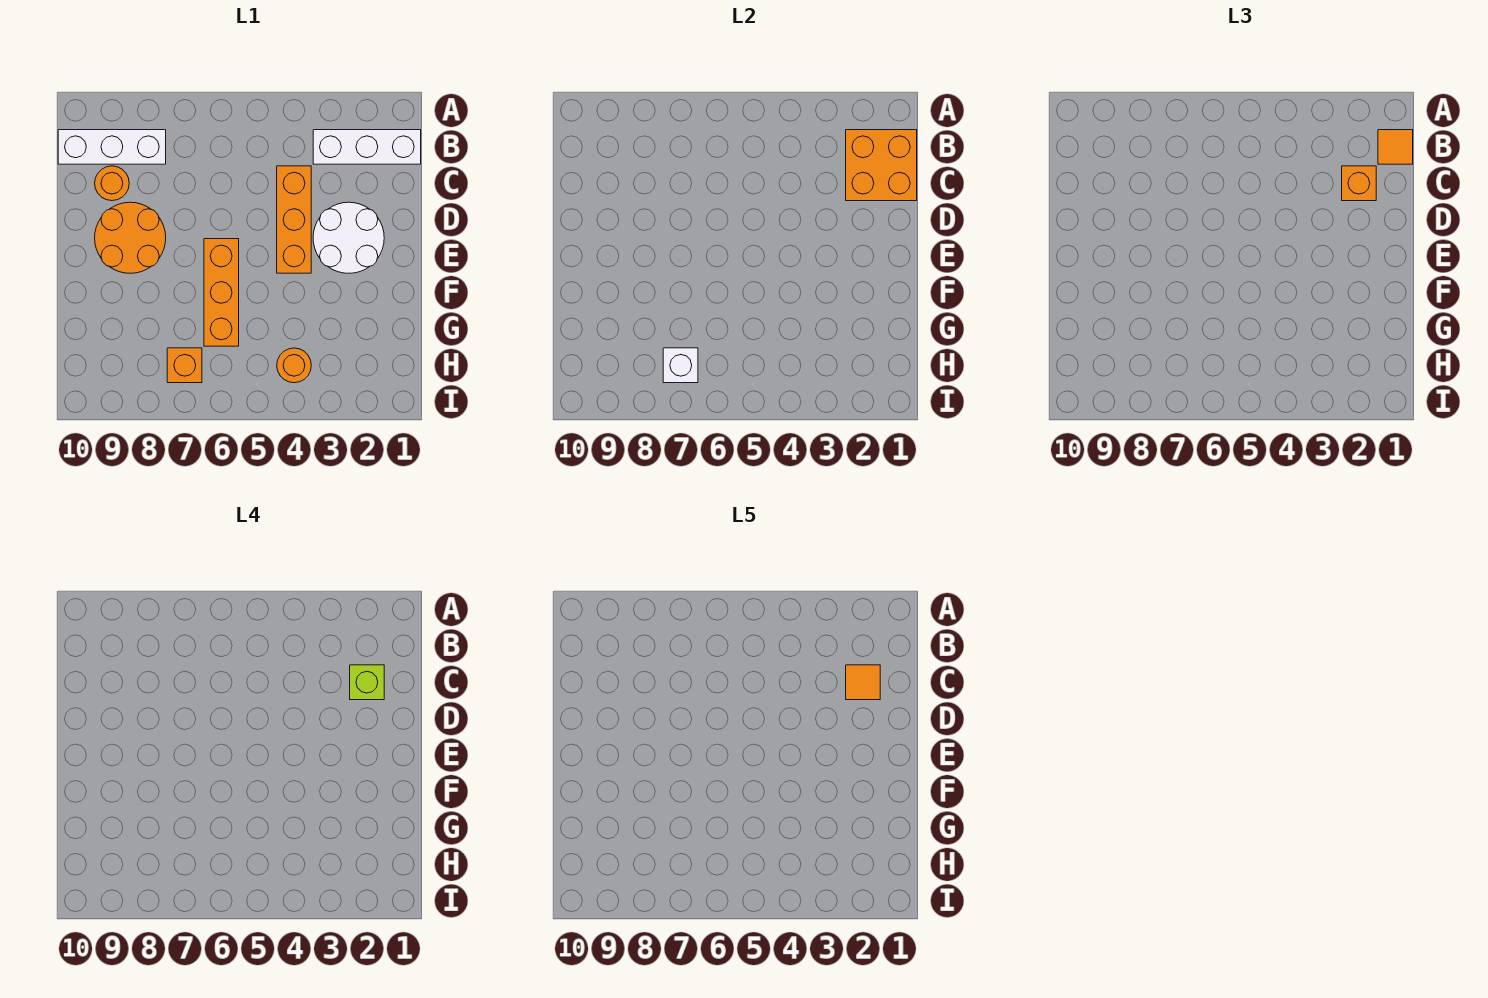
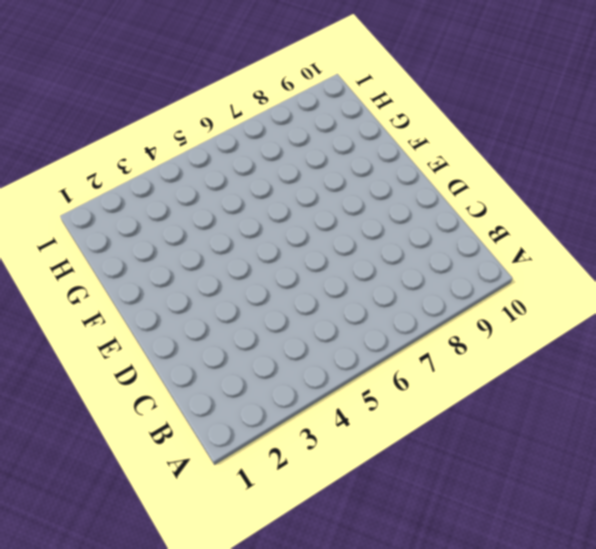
none -> white brick B1:B3 level 1
none -> white brick B8:B10 level 1
none -> orange brick C4:E4 level 1

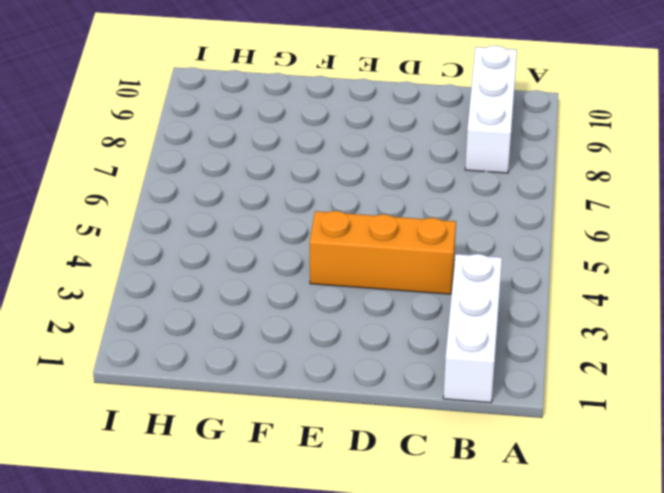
none -> orange round brick C9 level 1
none -> white round brick D2:E3 level 1
none -> orange round brick D8:E9 level 1

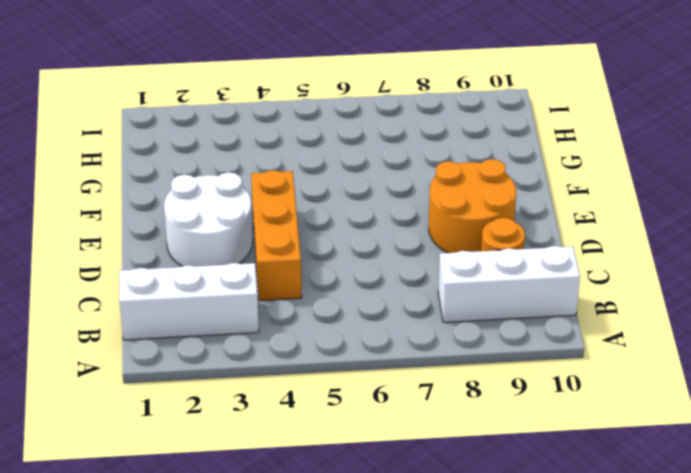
none -> orange brick E6:G6 level 1
none -> orange round brick H4 level 1
none -> orange brick H7 level 1

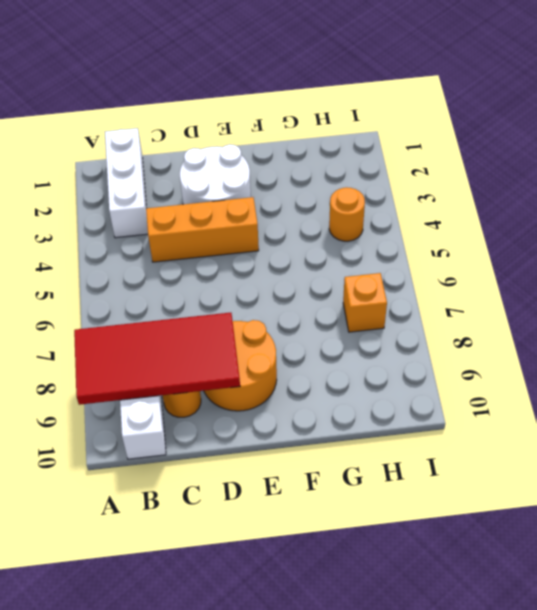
red tile A8:D9 level 2 -> none
none -> orange brick E6:G6 level 1
none -> orange brick B1:C2 level 2
none -> white brick H7 level 2

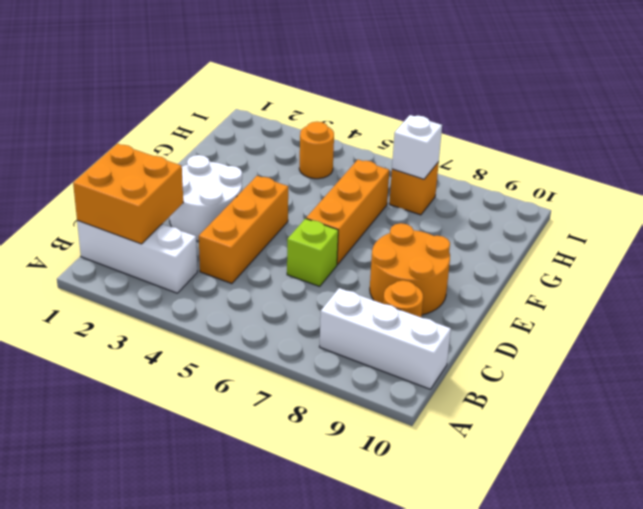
lime brick D6 level 1 -> lime brick C2 level 4
none -> orange tile B1 level 3
none -> orange brick C2 level 3
none -> orange tile C2 level 5

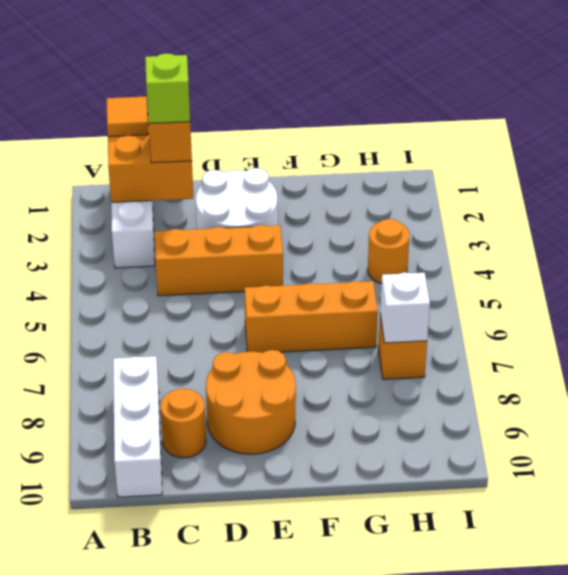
none -> orange tile C2 level 5

